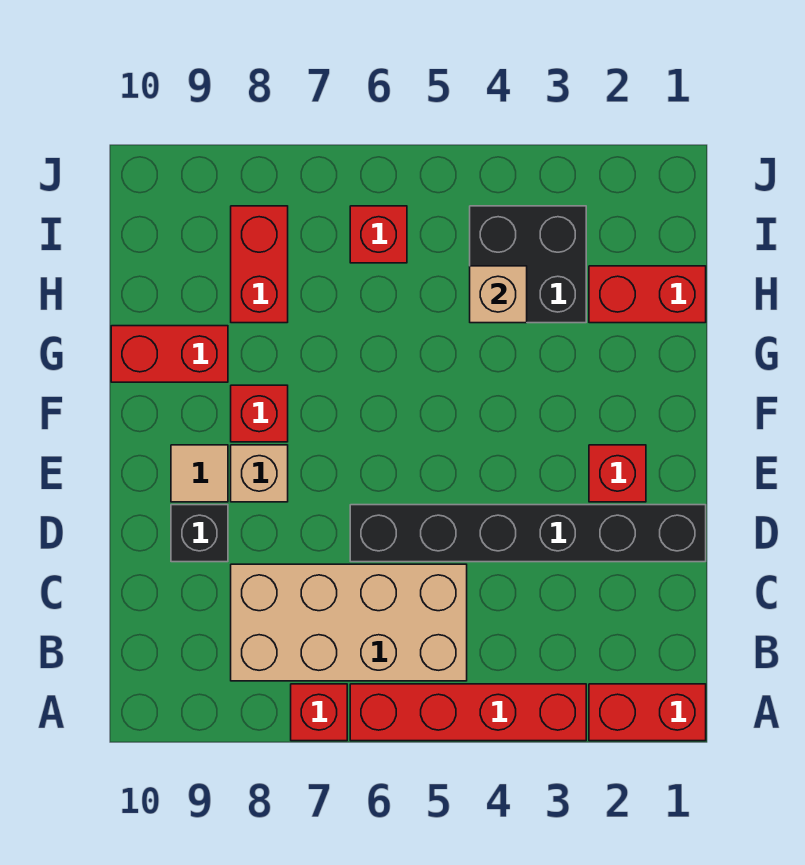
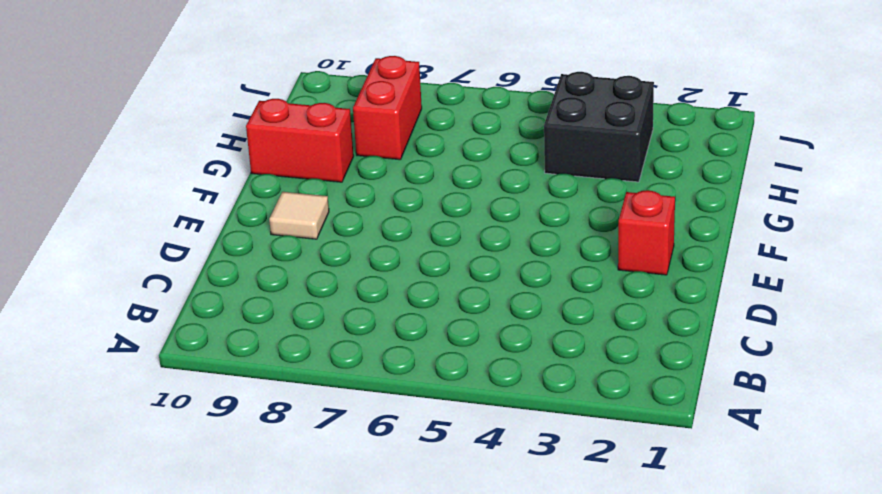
none -> red brick A1:A2 level 1
none -> red brick A3:A6 level 1
none -> red brick A7 level 1

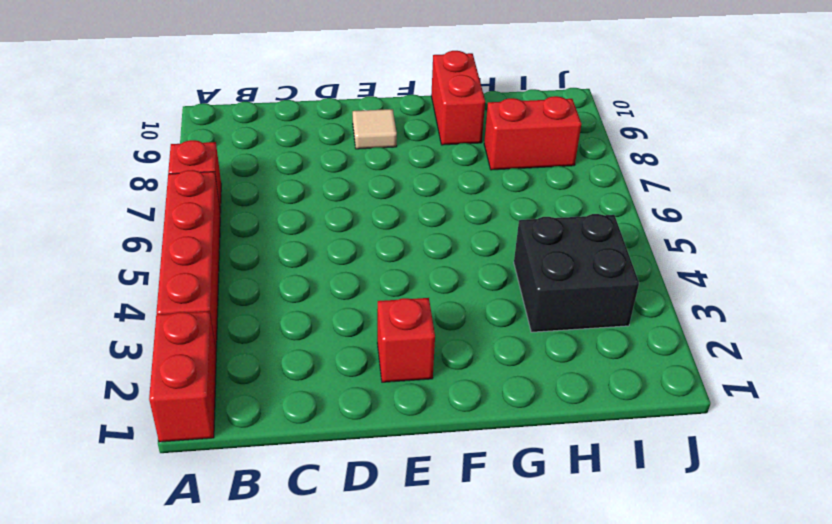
none -> tan brick B5:C8 level 1
none -> black brick D1:D6 level 1
none -> black brick D9 level 1

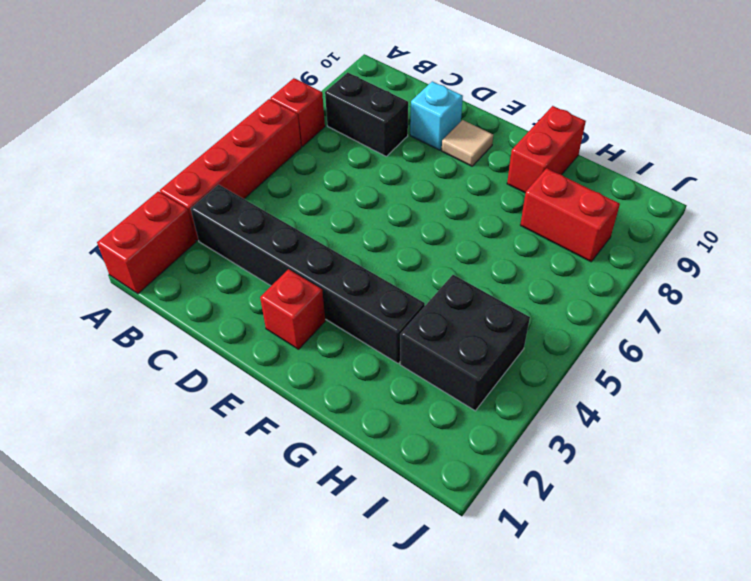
black brick B3:G3 level 1 -> black brick D1:D6 level 1
black brick B8:C8 level 1 -> tan brick B5:C8 level 1
cyan brick D9 level 1 -> black brick D9 level 1
none -> tan brick E8 level 1
none -> red brick F8 level 1
none -> red brick H1:H2 level 1

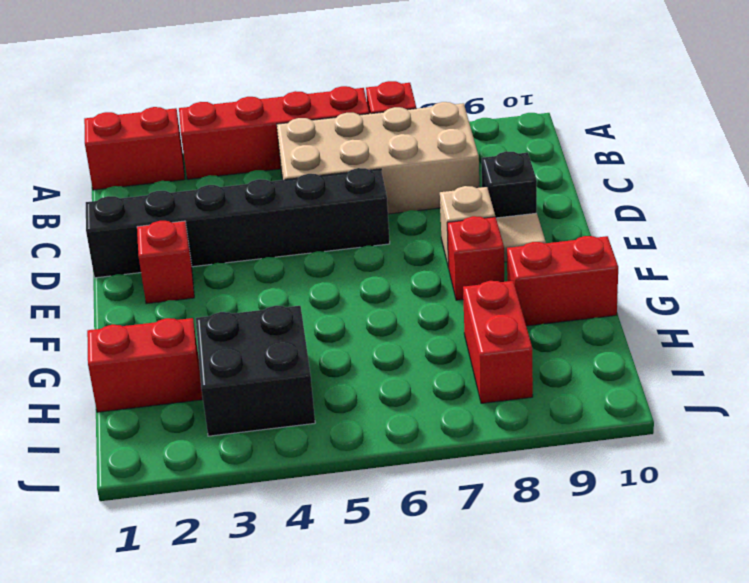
none -> red brick I6 level 1
none -> tan brick H4 level 2

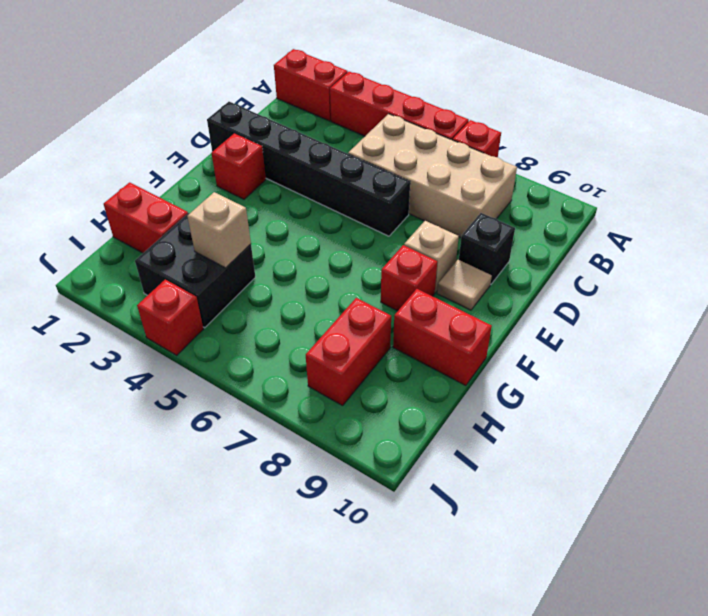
red brick J4 level 1 -> red brick I6 level 1

